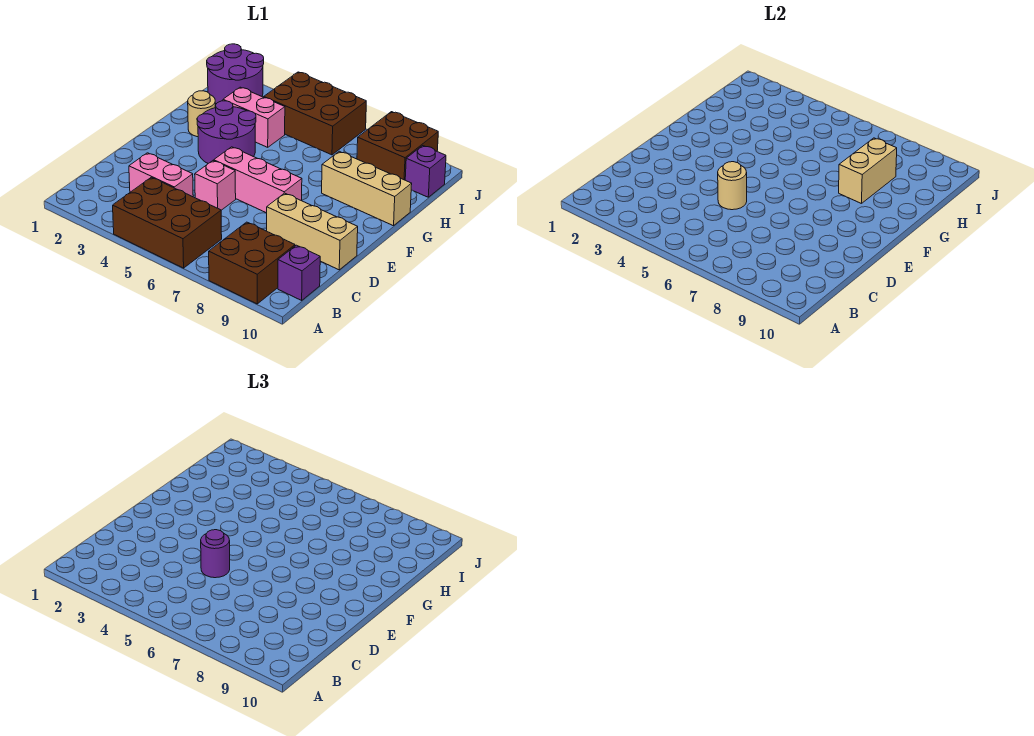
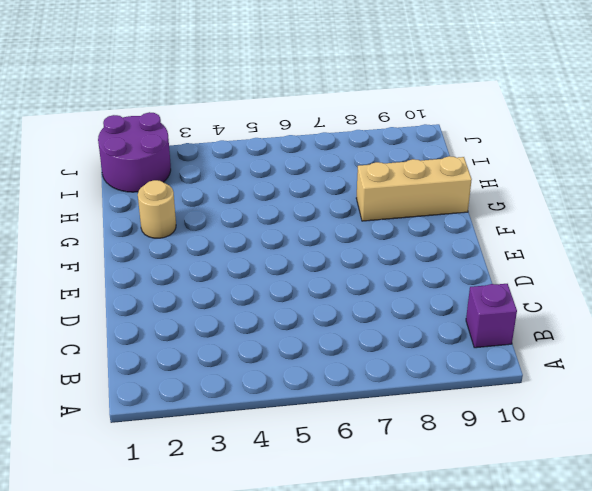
none -> brown brick A4:B6 level 1
none -> brown brick A8:B9 level 1
none -> pink brick C3:C4 level 1

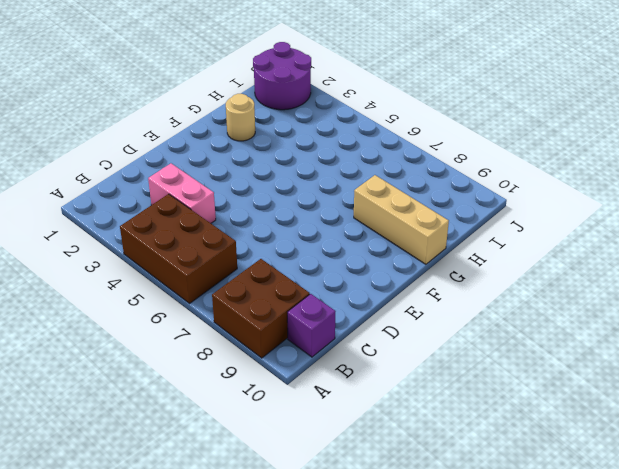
none -> pink brick D5 level 1
none -> tan brick D8:D10 level 1
none -> pink brick E5:E7 level 1

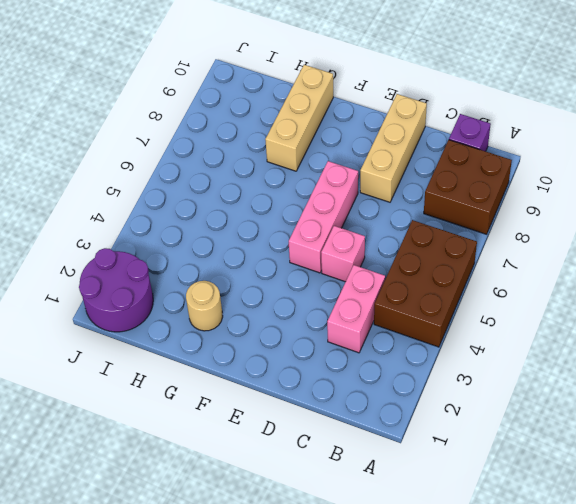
none -> purple round brick F3:G4 level 1
none -> pink brick H3:H4 level 1
none -> brown brick I4:J6 level 1

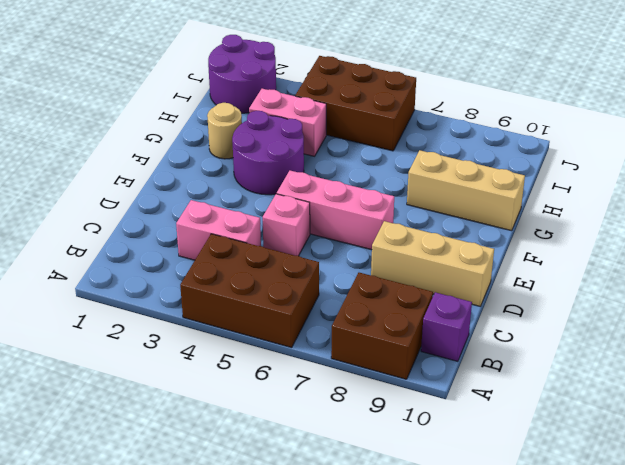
none -> brown brick I8:J9 level 1
none -> purple brick I10 level 1
none -> tan round brick D5 level 2

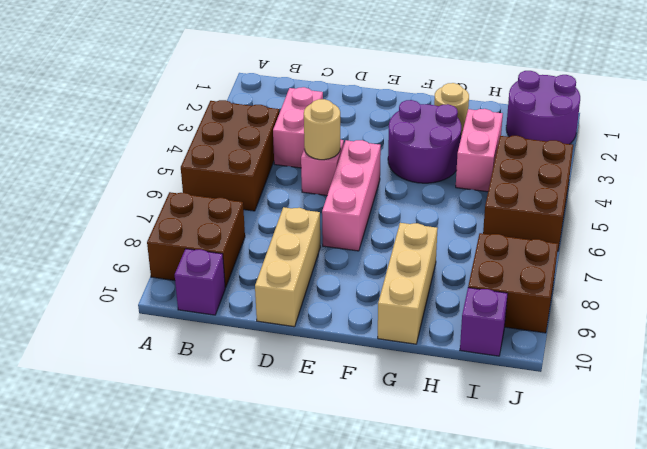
none -> tan brick G8:H8 level 2
none -> purple round brick D5 level 3

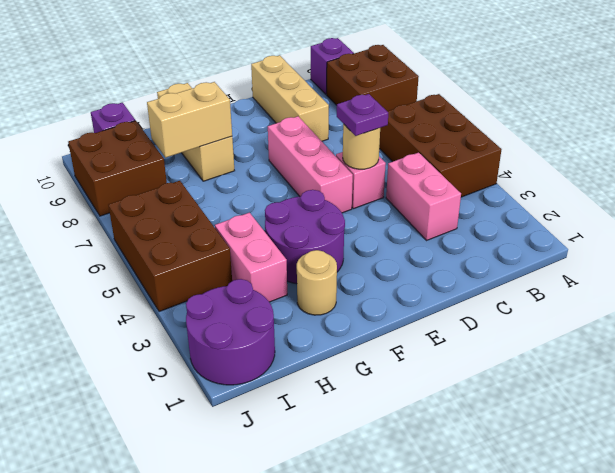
purple plate D5 level 3 -> purple round brick D5 level 3

